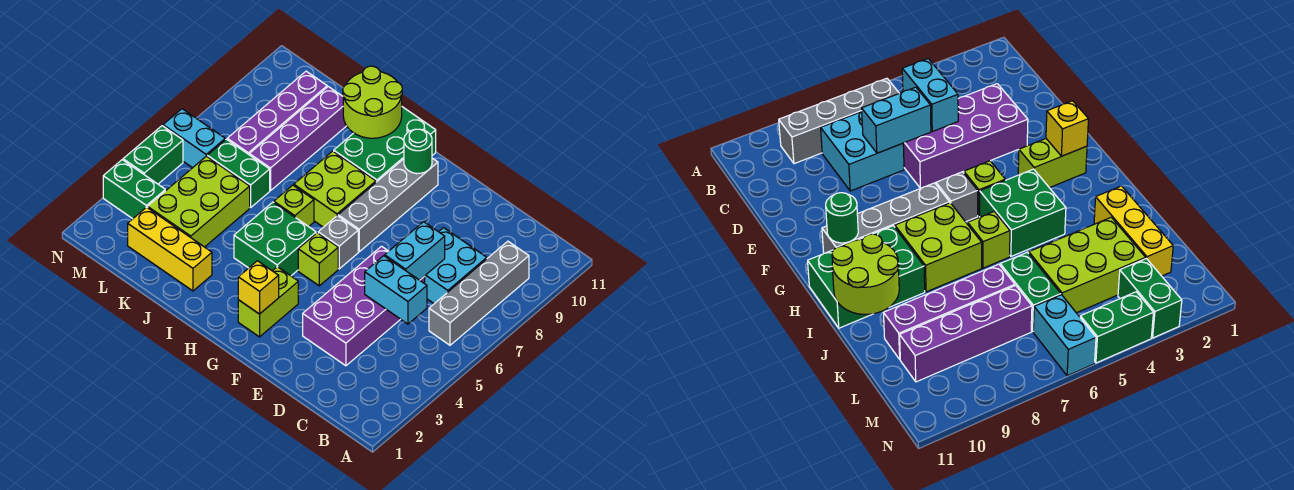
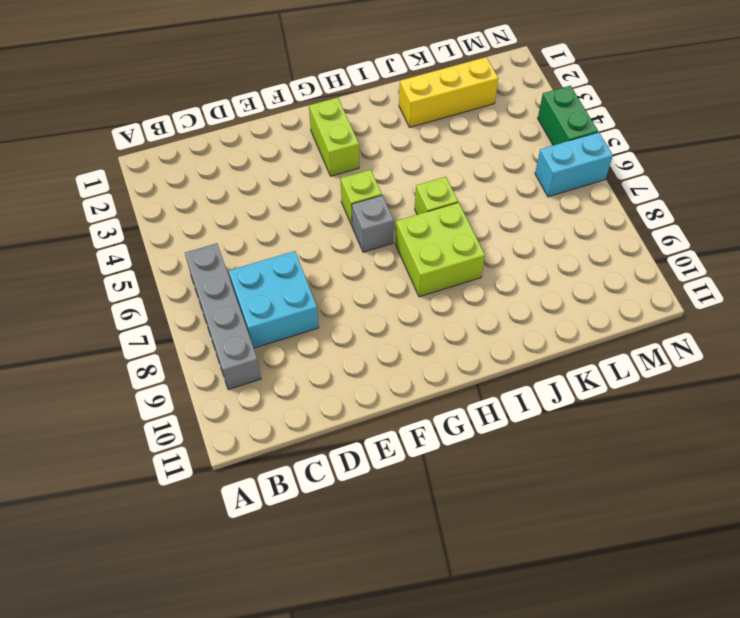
none -> purple brick D3:E6 level 1
none -> grey brick G7:G10 level 1
none -> green brick H4:I5 level 1

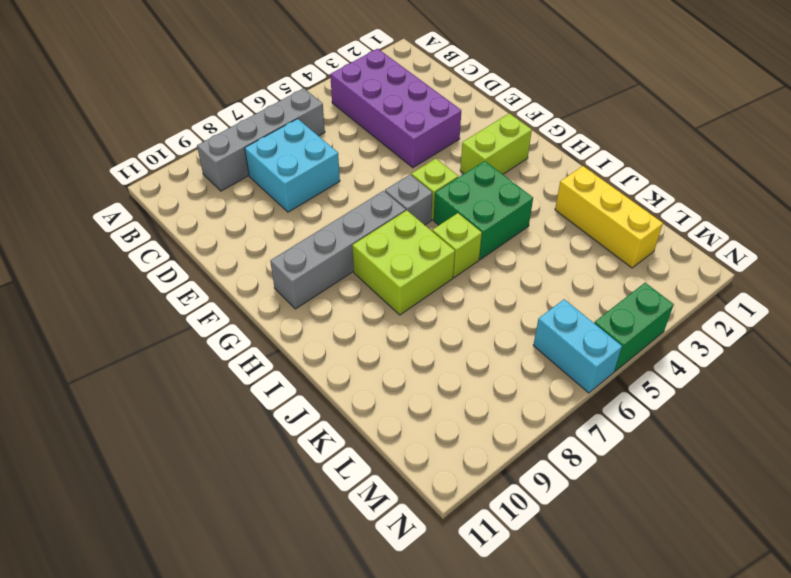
purple brick B3:E4 level 1 -> purple brick D3:E6 level 1
none -> green brick H9:I11 level 1
none -> lime brick K3:L5 level 1
none -> green brick K6:L6 level 1

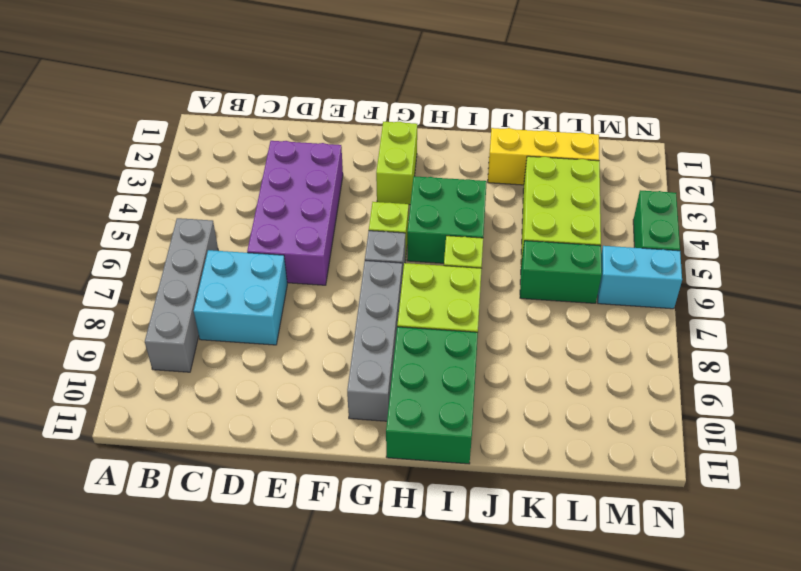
none -> purple brick K7:K10 level 1
none -> purple brick L7:L10 level 1
none -> green brick M3:N3 level 1

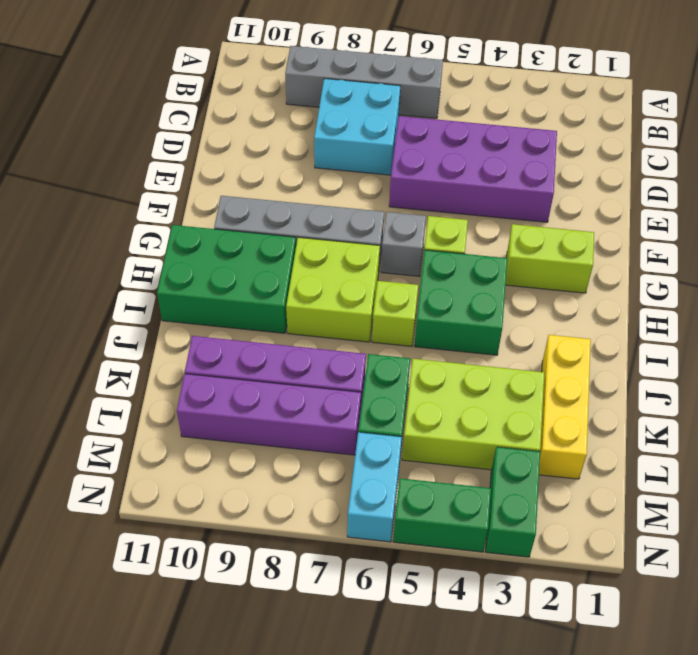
none -> cyan brick C5:D5 level 2
none -> cyan brick D6:D7 level 2
none -> yellow brick G2 level 2

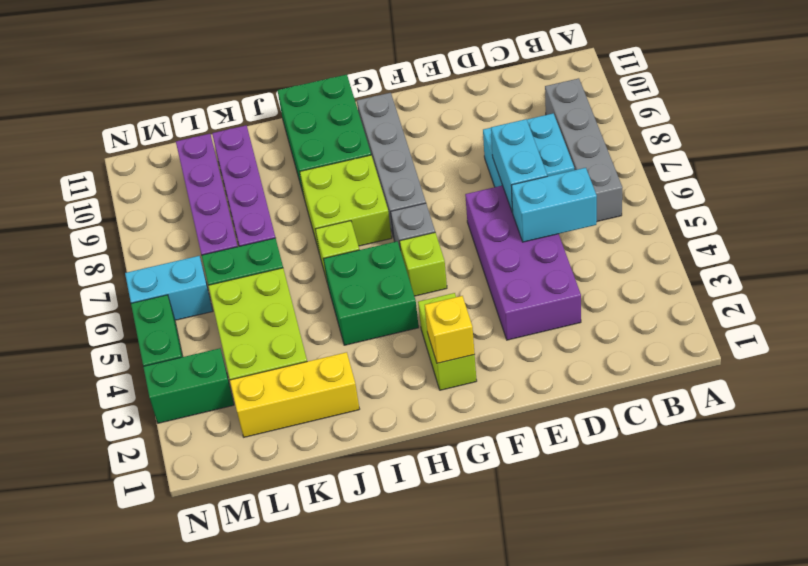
none -> green round brick G10 level 2
none -> lime round brick I10:J11 level 2

